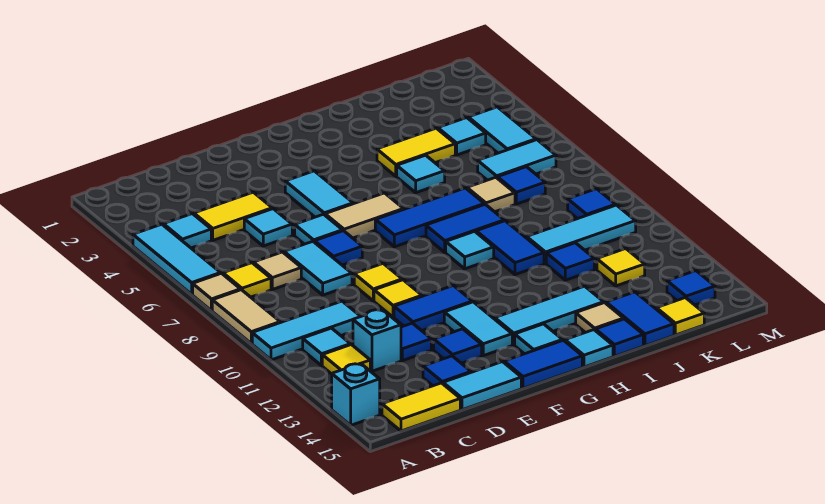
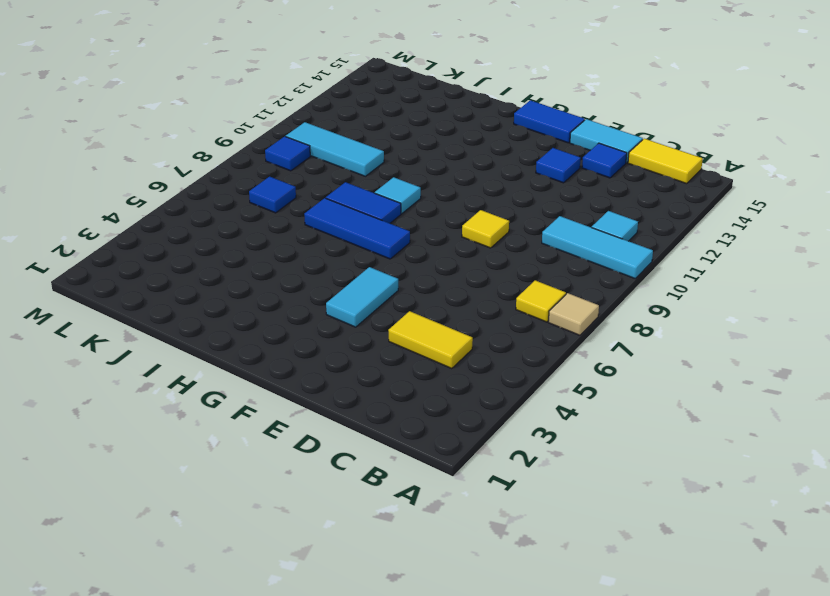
none -> cyan tile A4:A6 level 1
none -> tan tile A8:A9 level 1
none -> cyan brick A14 level 1
none -> cyan tile B4 level 1

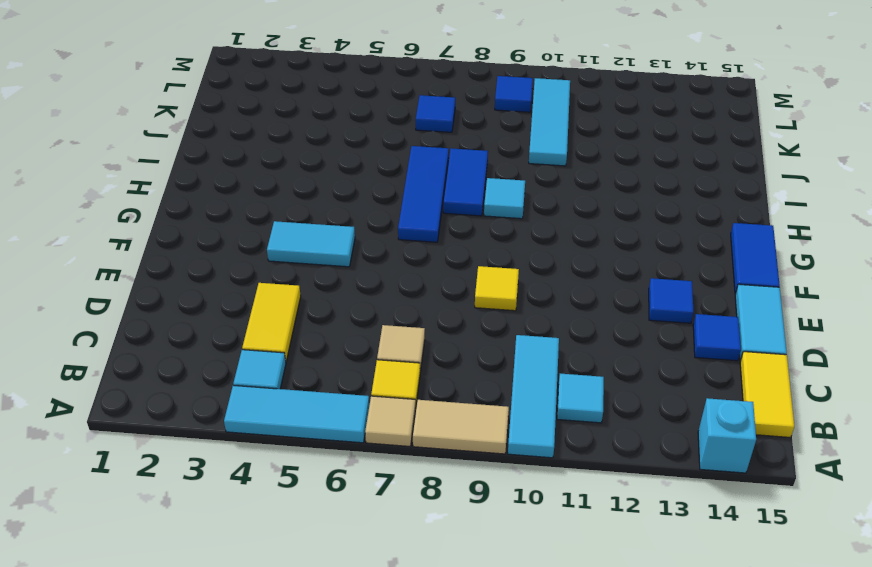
none -> yellow tile B12 level 1
none -> cyan brick C12 level 1
none -> cyan tile D5 level 1
none -> cyan tile D7:D8 level 1

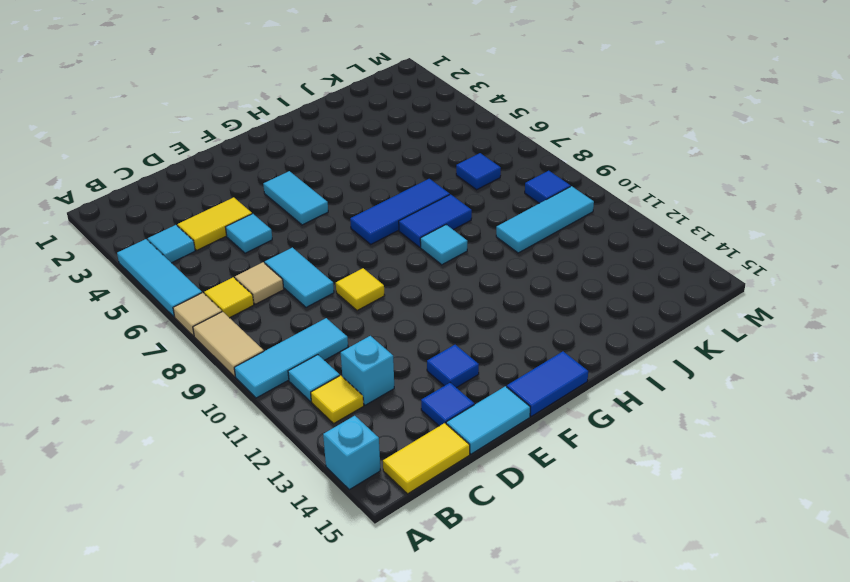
none -> blue tile D12 level 1
none -> cyan tile E6 level 1
none -> blue tile E7 level 1
none -> yellow tile E10 level 1

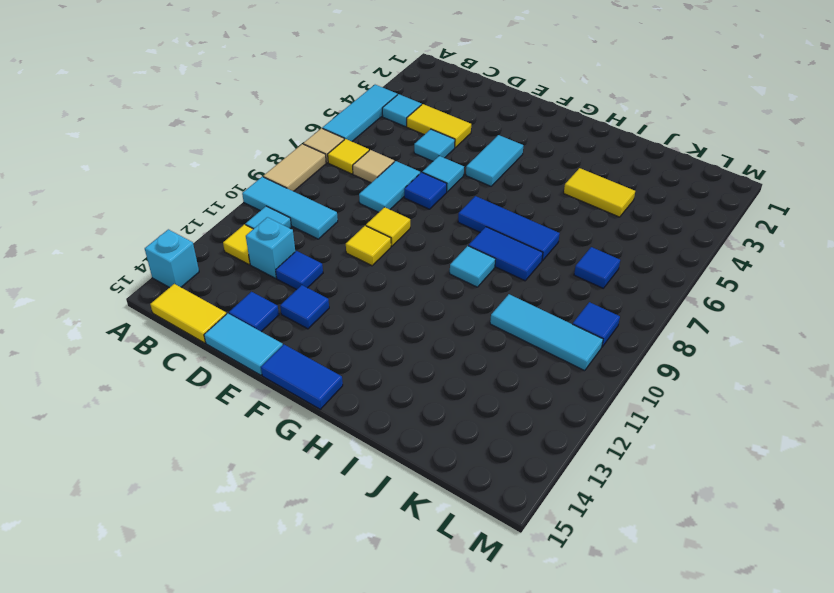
none -> blue tile E11:F11 level 1
none -> tan tile F6:G6 level 1
none -> cyan tile F12:F13 level 1
none -> cyan tile G13:I13 level 1

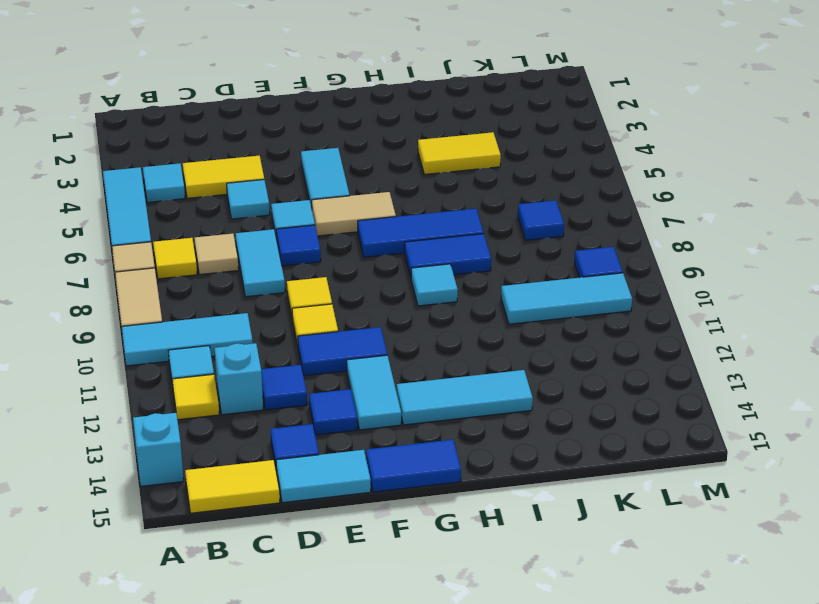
none -> cyan tile G14 level 1
none -> cyan tile H15 level 1
none -> cyan tile I5 level 1
none -> blue tile I9:I10 level 1

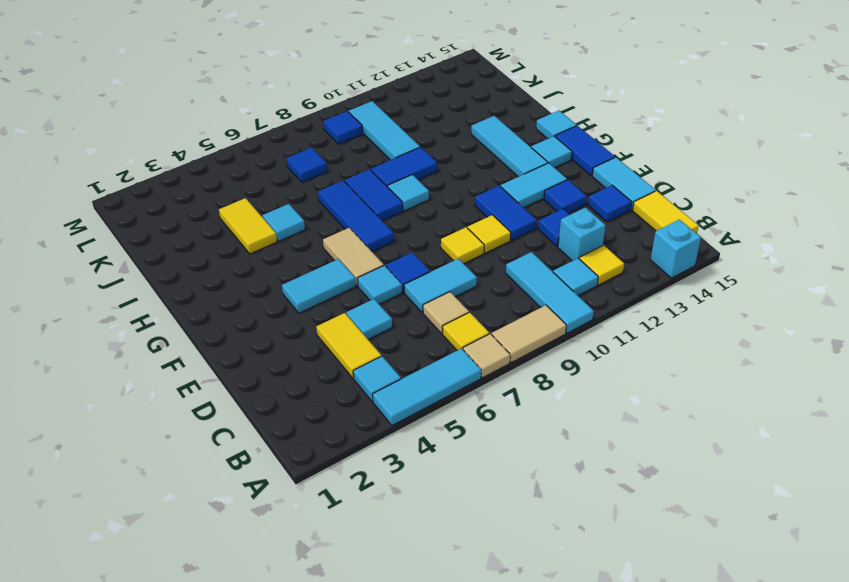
none -> tan tile I14 level 1
none -> blue tile I15 level 1
none -> tan tile J7 level 1
none -> blue tile J11 level 1

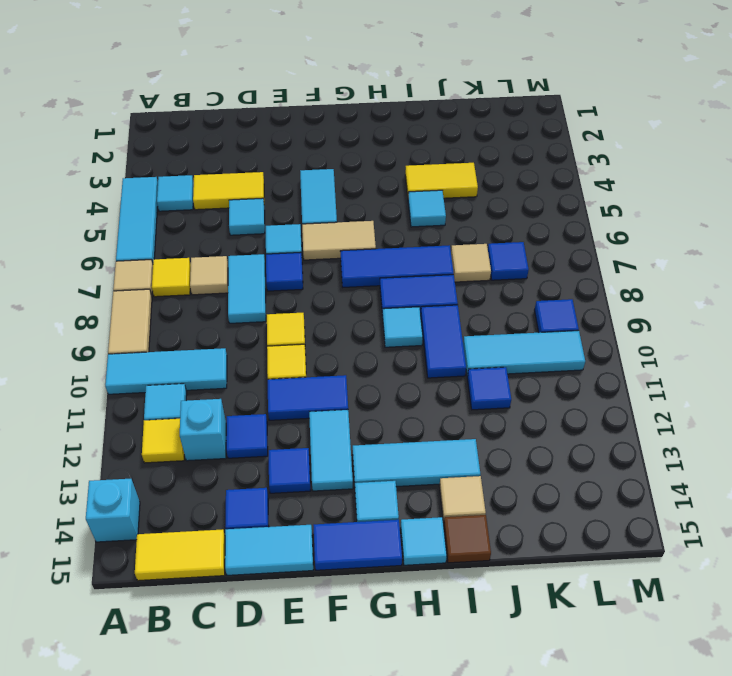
brown tile I15 level 1 -> blue tile I15 level 1
none -> blue tile J14:J15 level 1
none -> cyan tile K4 level 1
none -> cyan tile K6:L6 level 1
none -> yellow tile K12 level 1

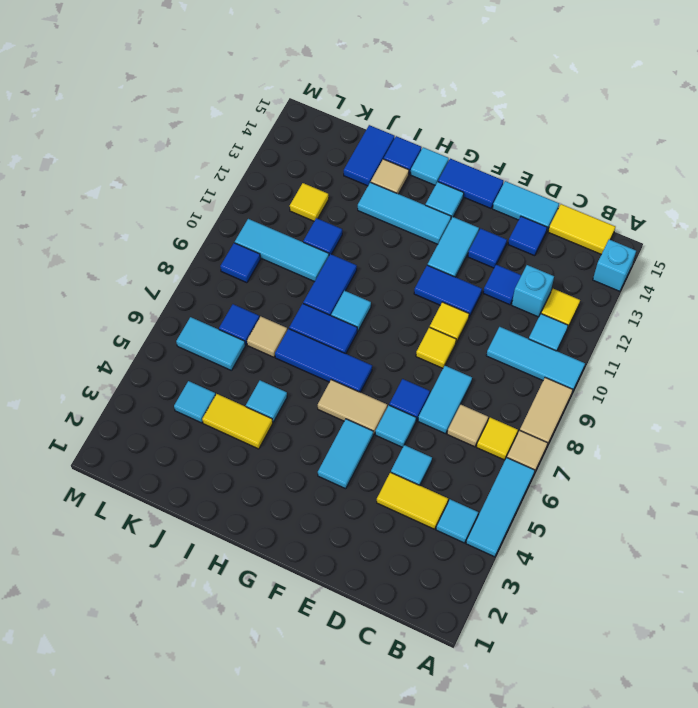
none -> yellow tile K15 level 1
none -> cyan tile L4:L5 level 1
none -> blue tile L14 level 1

